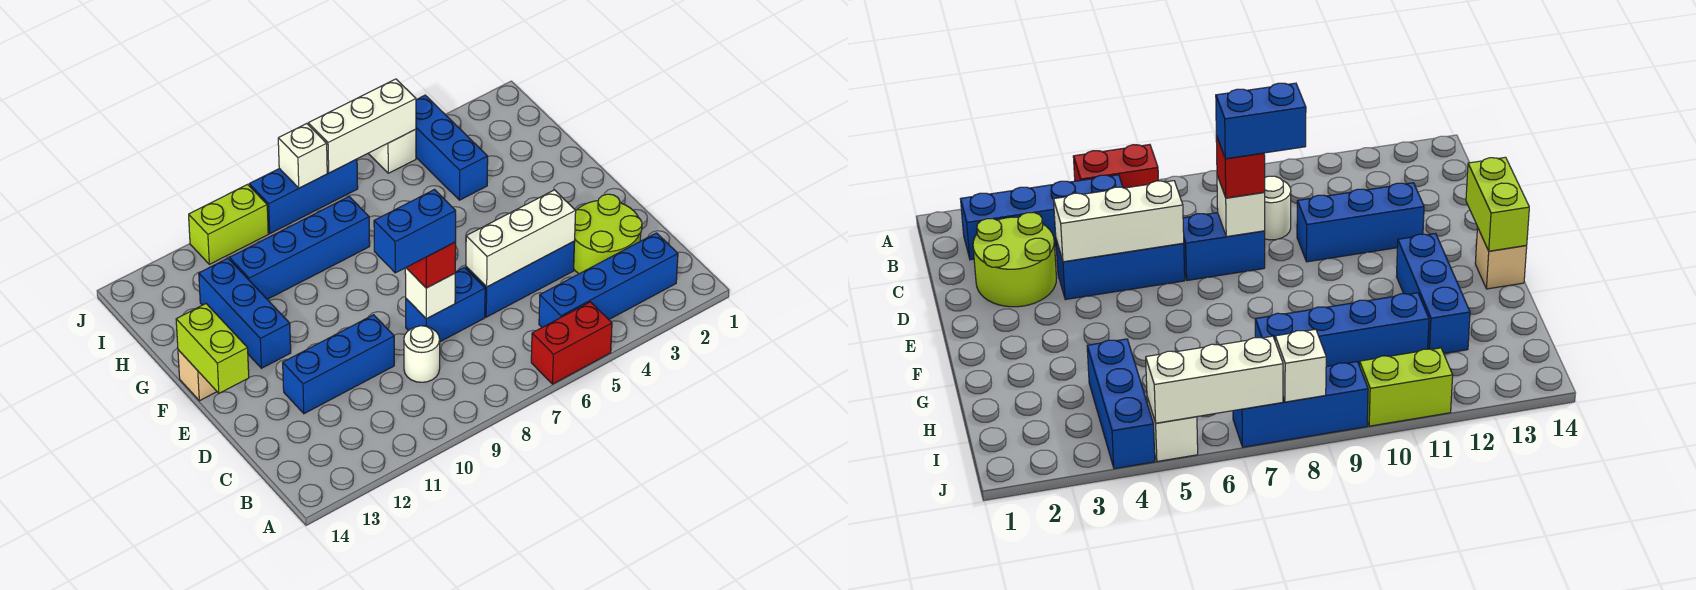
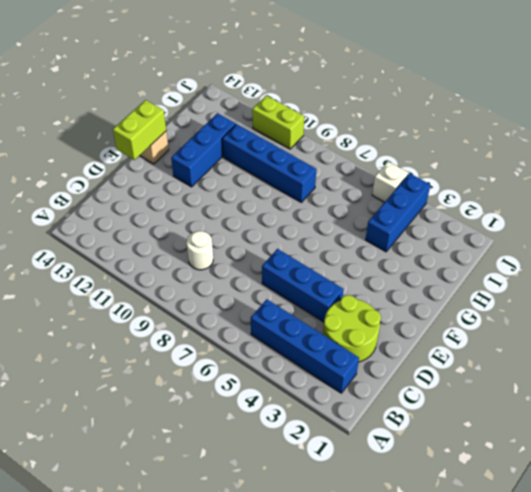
none -> red brick A5:A6 level 1
none -> blue brick D7:D8 level 1
none -> blue brick D10:D12 level 1

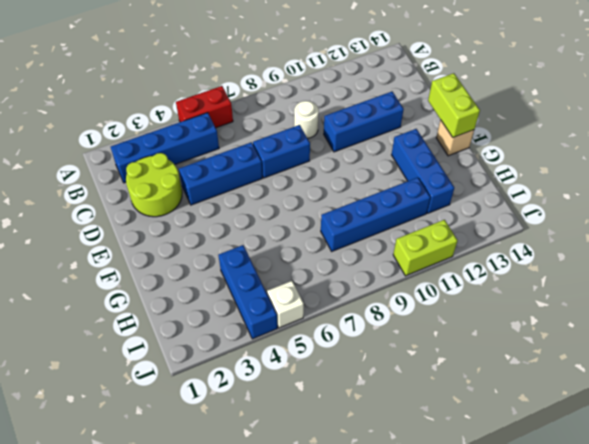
none -> blue brick J7:J9 level 1
none -> white brick D4:D6 level 2
none -> white brick D8 level 2

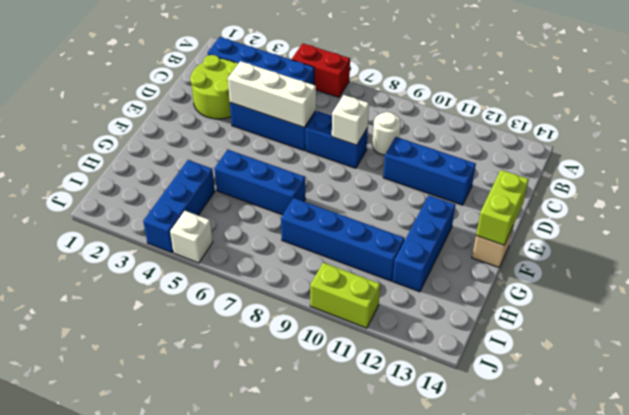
blue brick G5:G7 level 1 -> blue brick J7:J9 level 1
none -> white brick J5:J7 level 2
none -> white brick J8 level 2
none -> red brick D8 level 3

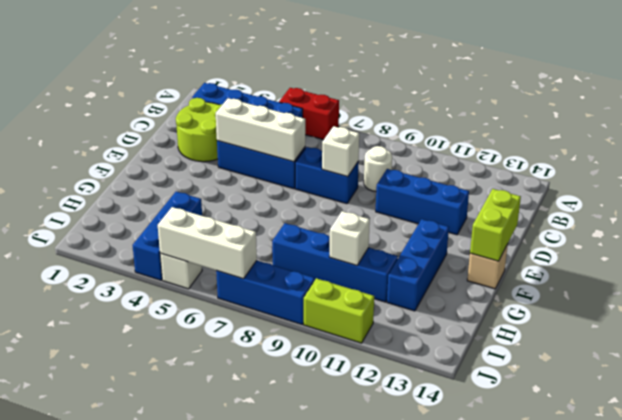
white brick H10 level 2 -> white brick J8 level 2
none -> red brick D8 level 3
none -> blue brick D8:D9 level 4

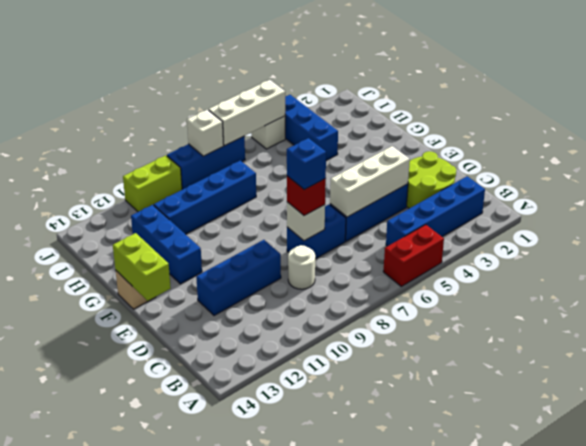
blue brick D8 level 4 -> blue brick D8:D9 level 4

